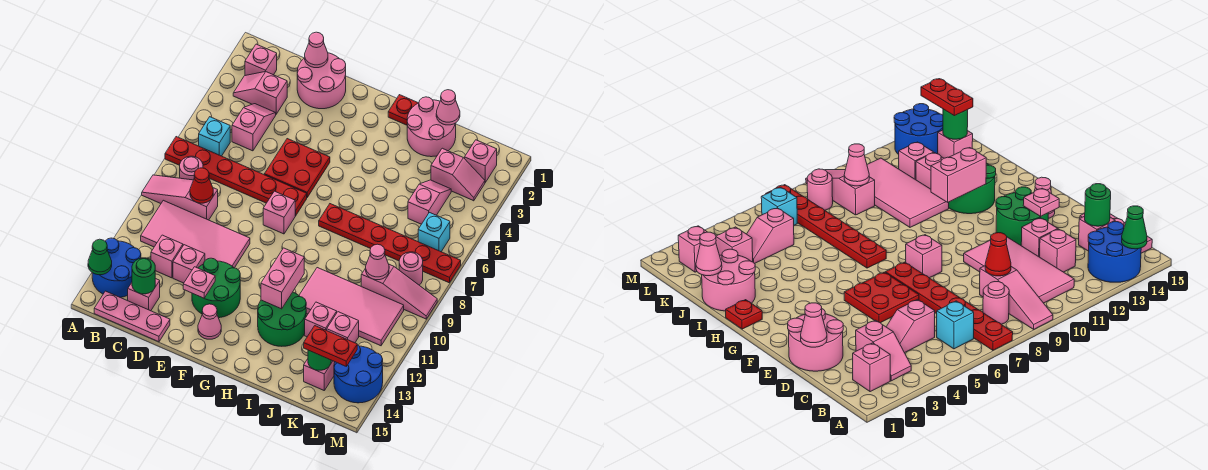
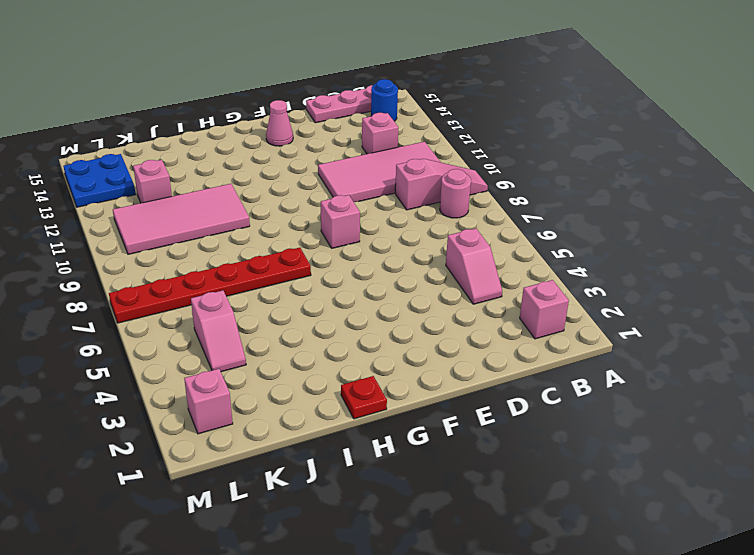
blue round brick B14 level 1 -> blue round brick A13:B14 level 1
blue plate L13:M14 level 1 -> blue round brick L13:M14 level 1
none -> red plate A7:F7 level 1
none -> pink slope B3:C3 level 1 top C
none -> cyan brick B6 level 1
none -> pink brick C14 level 1

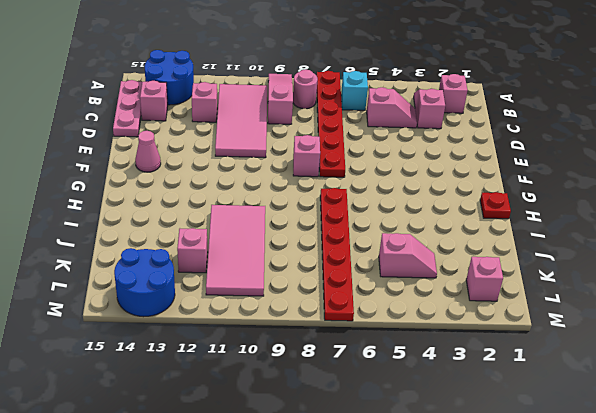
none -> pink round brick D1:E2 level 1
none -> pink brick D12 level 1
none -> red plate E5:F6 level 1
none -> green round brick E12:F13 level 1

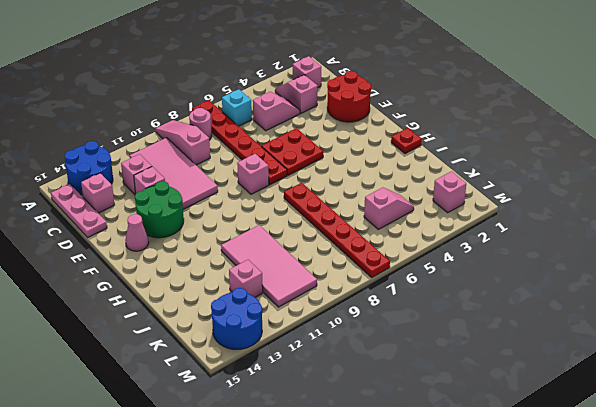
red round brick D1:E2 level 1 -> pink round brick D1:E2 level 1
none -> green round brick H12:I13 level 1
none -> pink round brick I1:J2 level 1
none -> pink brick J12 level 1
none -> pink slope K3:L3 level 1 top K

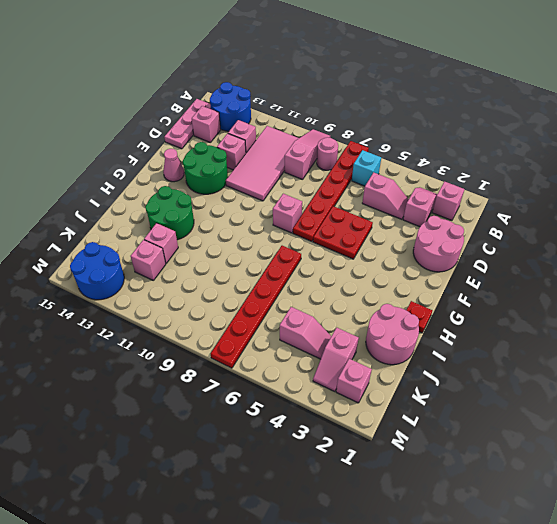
none -> pink tile I10:L11 level 1
none -> pink slope K9:M9 level 1 top K
none -> pink brick K14 level 1
none -> cyan brick L6 level 1

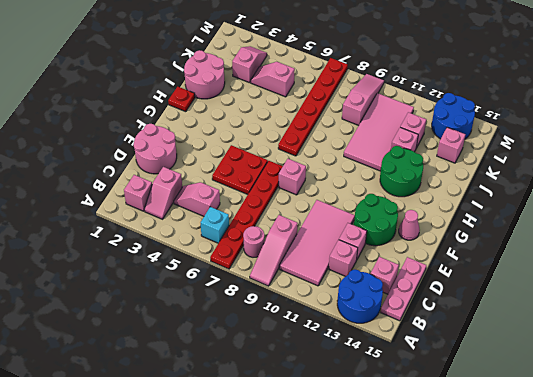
none -> pink brick L2 level 1
none -> cyan brick L6 level 1
none -> pink round brick L8 level 1
none -> green cone A14 level 2

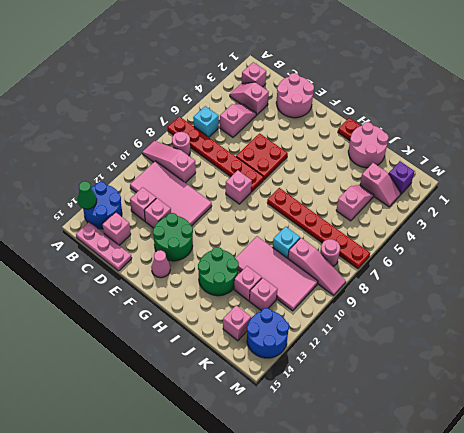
cyan brick J9 level 1 -> cyan brick L6 level 1
purple brick L2 level 1 -> pink brick L2 level 1
none -> red cone C9 level 2
none -> green round brick C14 level 2
none -> pink cone D1 level 2
none -> pink plate E13 level 2

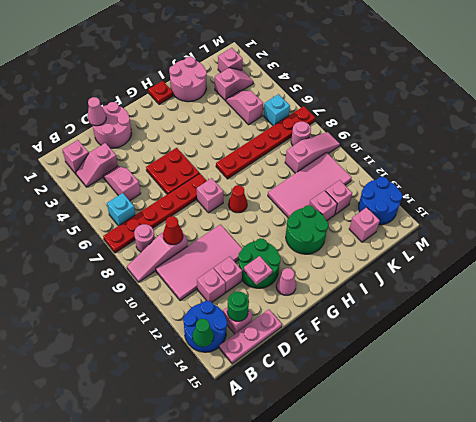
red cone G9 level 1 -> none
none -> pink brick H11:H12 level 2
none -> pink cone J1 level 2
none -> pink cone K9 level 2
none -> green round brick K14 level 2

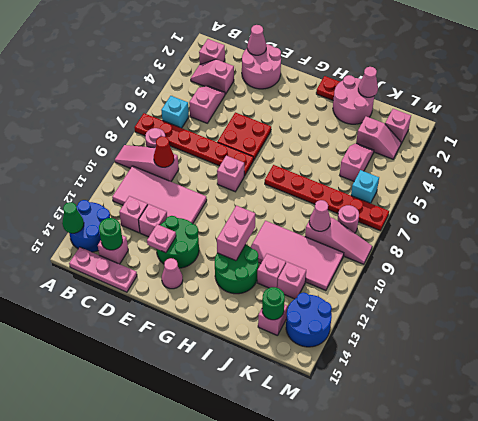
none -> red plate K14:L14 level 3

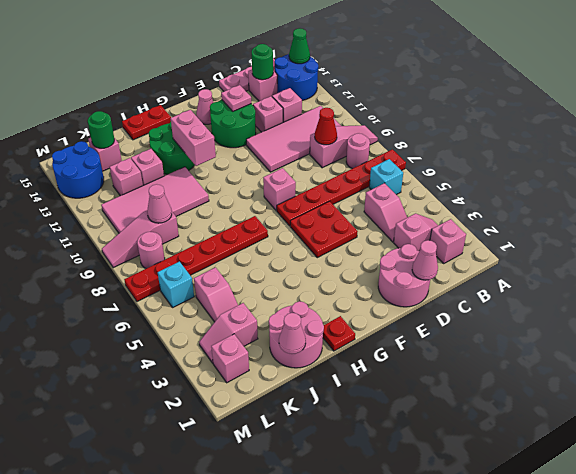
red plate H15:I15 level 1 -> red plate K14:L14 level 3

